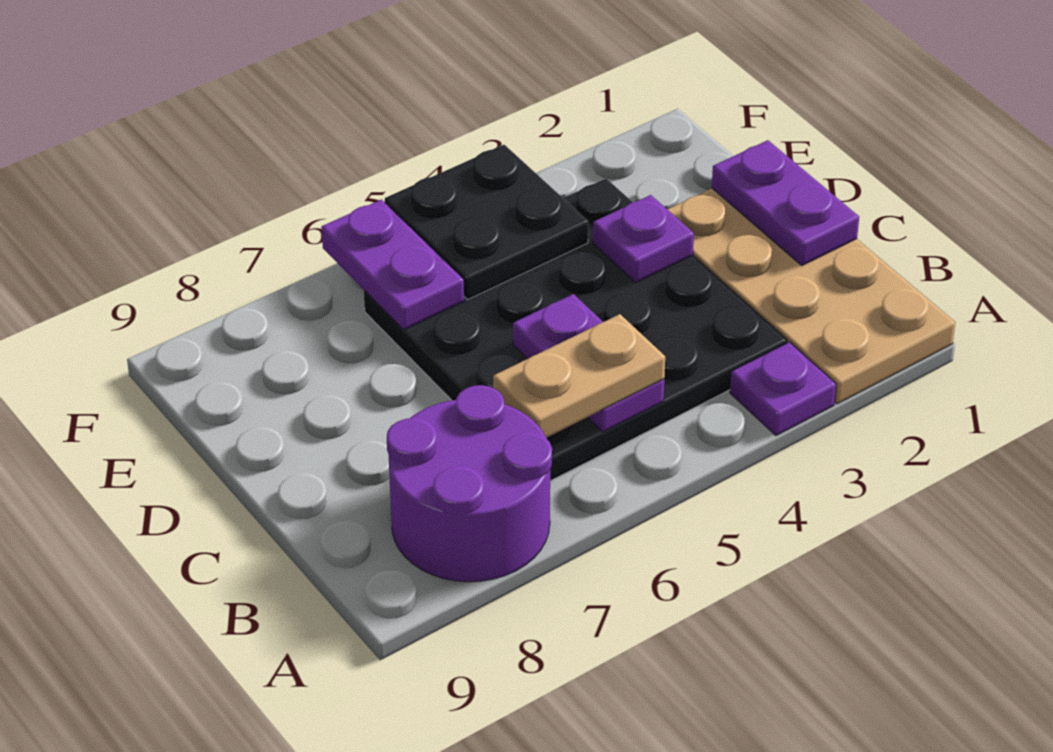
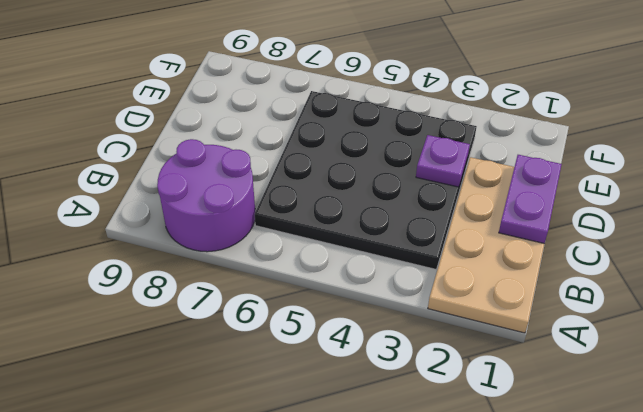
none -> purple plate A3 level 1
none -> purple plate B5:C5 level 2

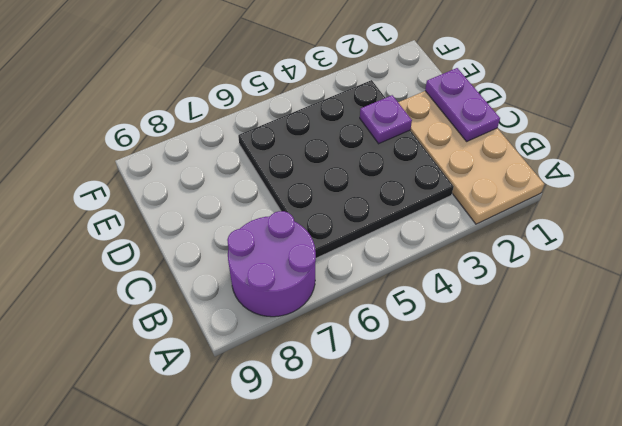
none -> purple plate A3 level 1
none -> purple plate B5:C5 level 2

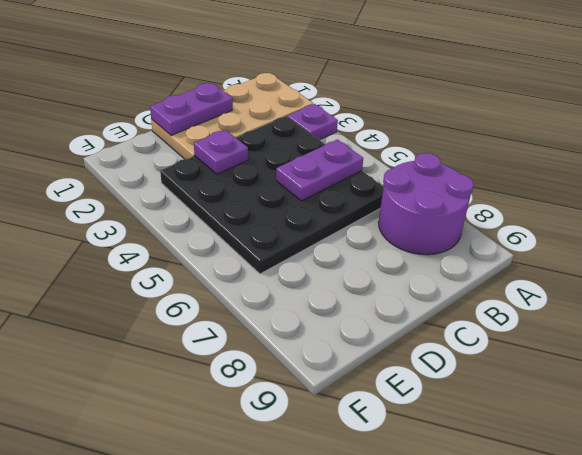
none -> black plate E4:F5 level 2
none -> purple plate E6:F6 level 2

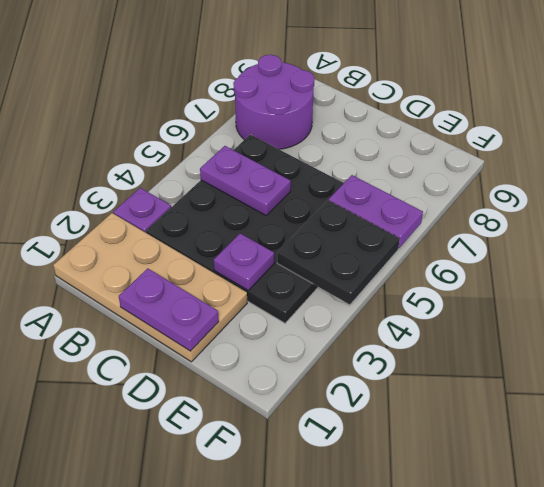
none -> tan plate B5:B6 level 3

